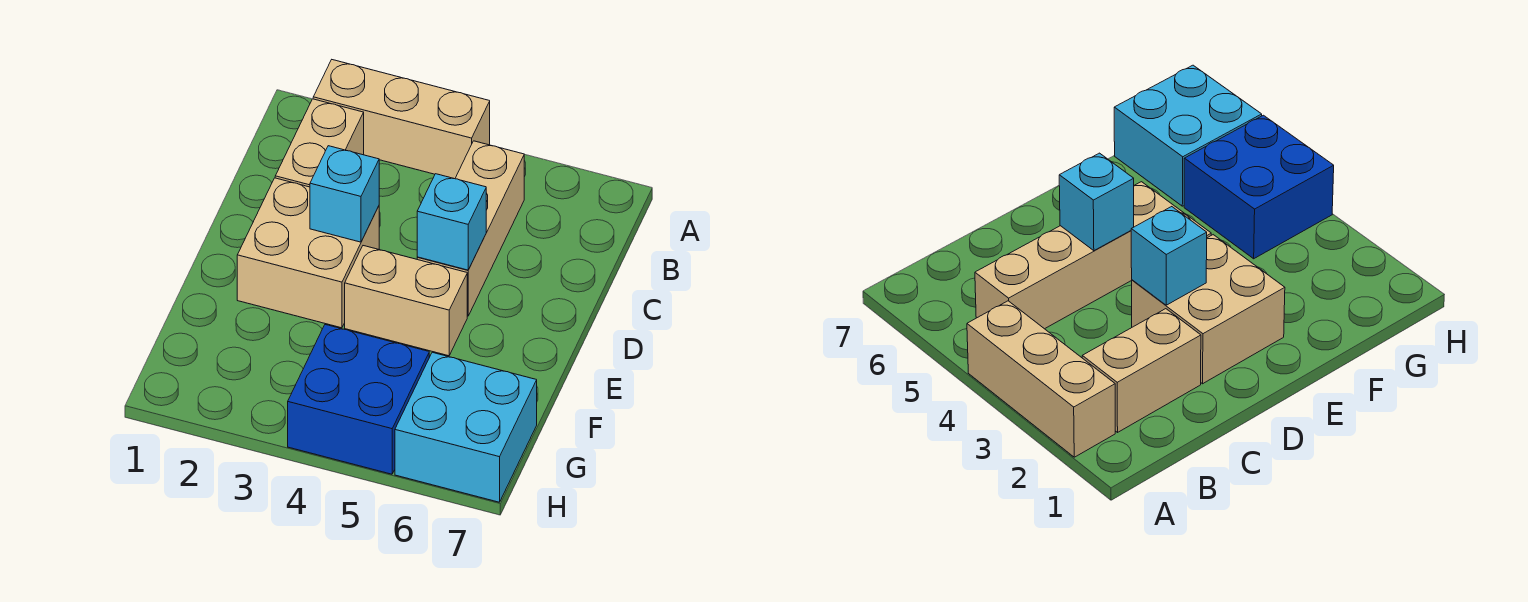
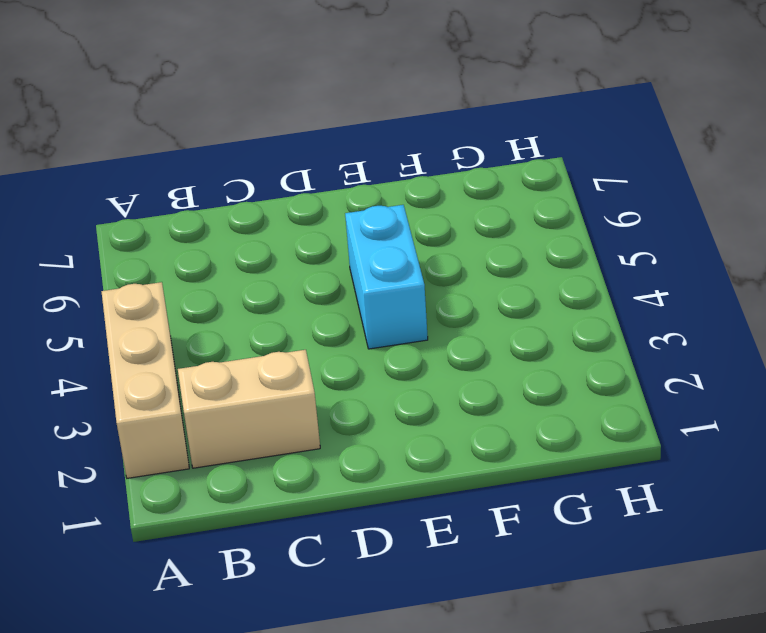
cyan brick E4:E5 level 1 -> tan brick E4:E5 level 1
none -> tan brick B5:D5 level 1
none -> tan brick D2:E3 level 1

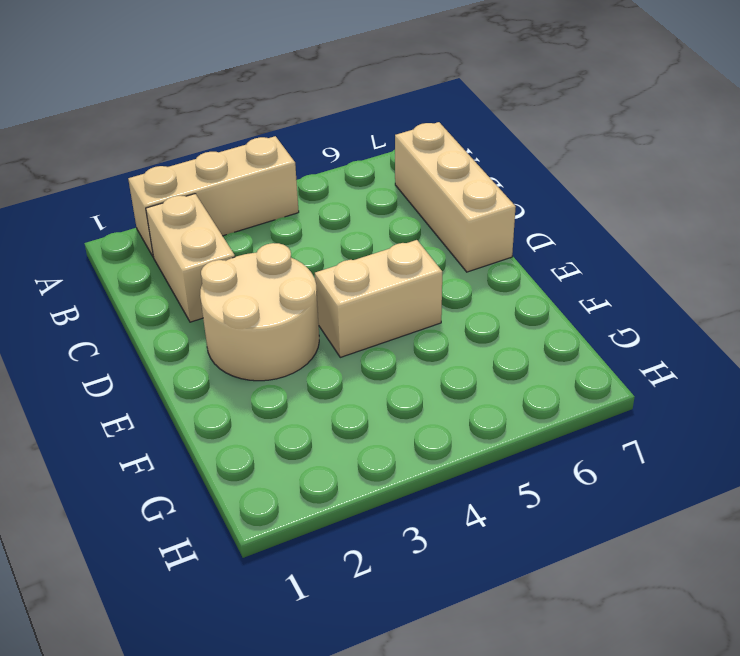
tan brick B7:D7 level 1 -> tan brick B5:D5 level 1
tan round brick D2:E3 level 1 -> tan brick D2:E3 level 1
none -> blue brick G4:H5 level 1
none -> cyan brick G6:H7 level 1

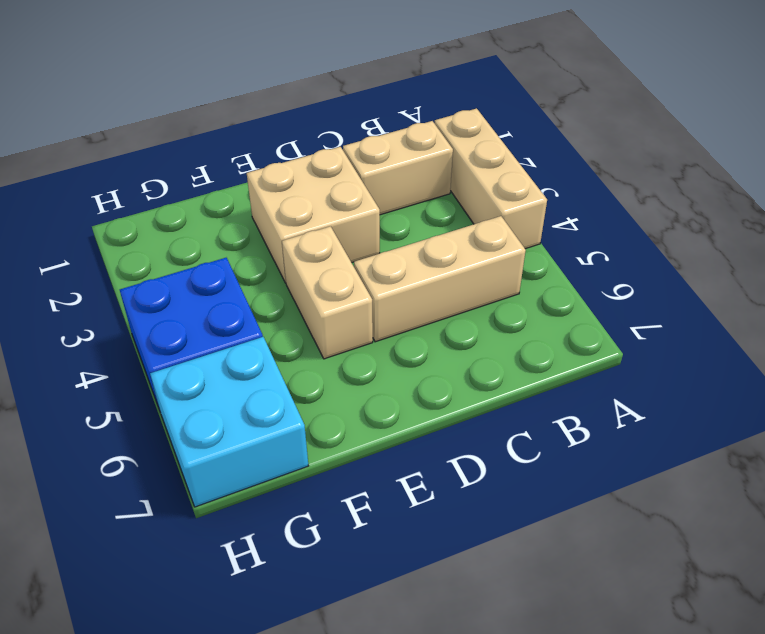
none -> cyan brick D3 level 2
none -> cyan brick D5 level 2

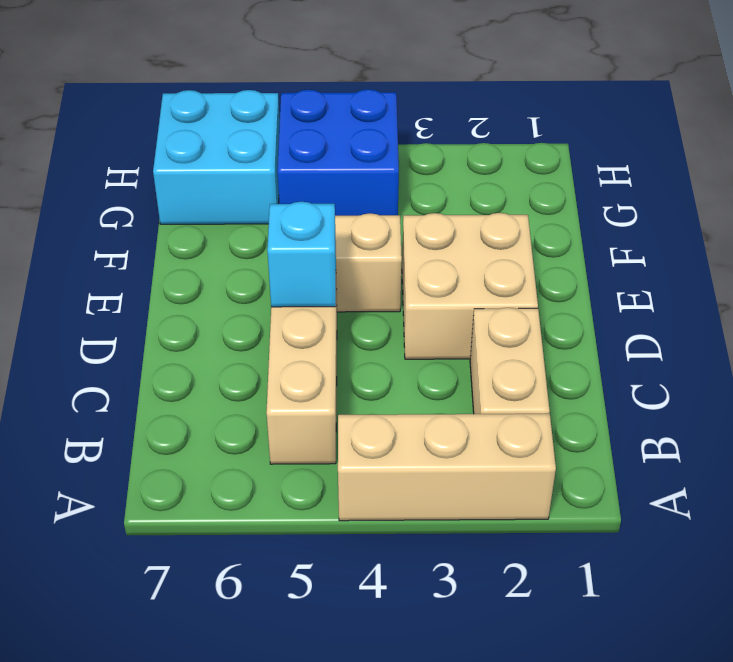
none -> cyan brick D3 level 2

